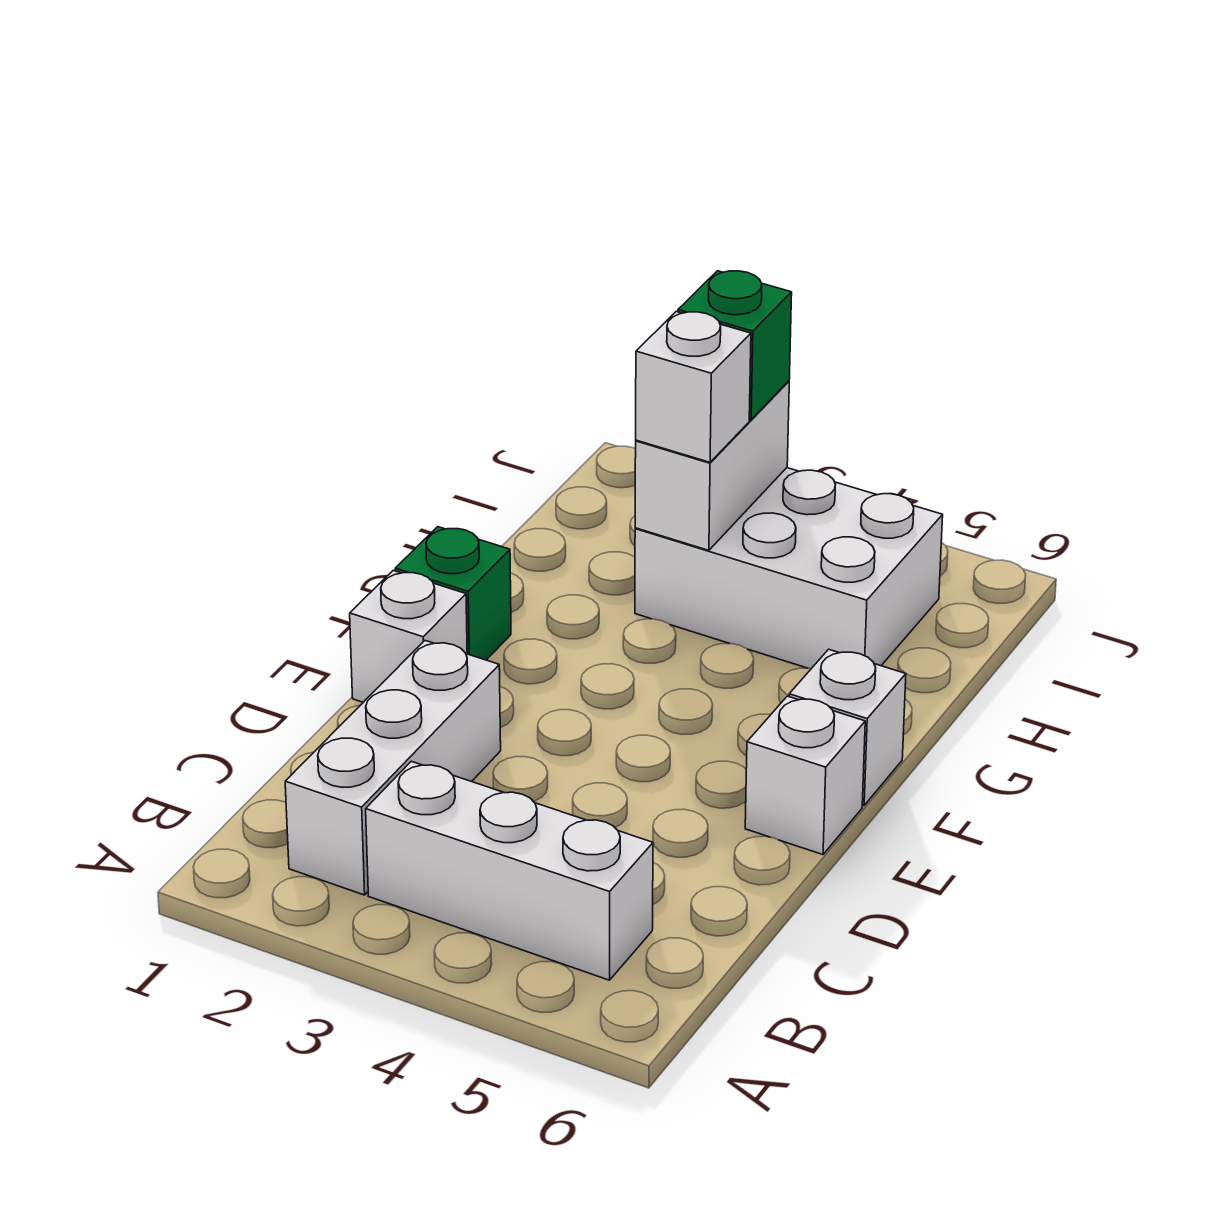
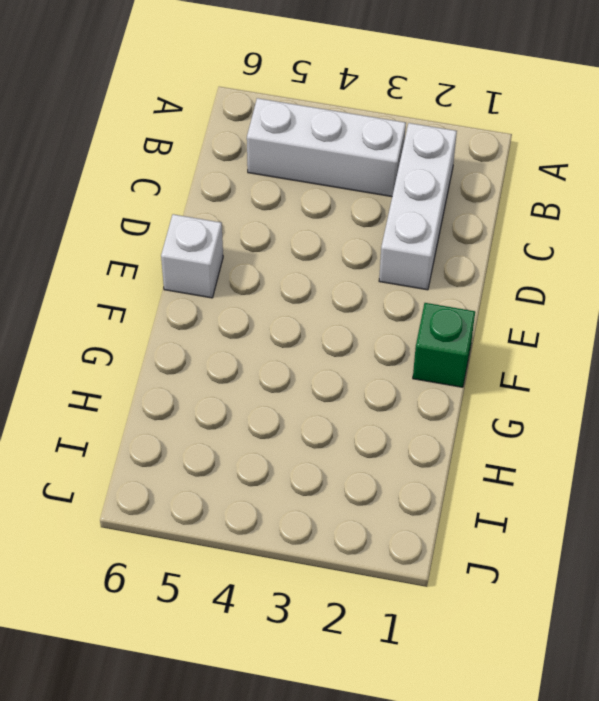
none -> white brick E1 level 1
none -> white brick F6 level 1

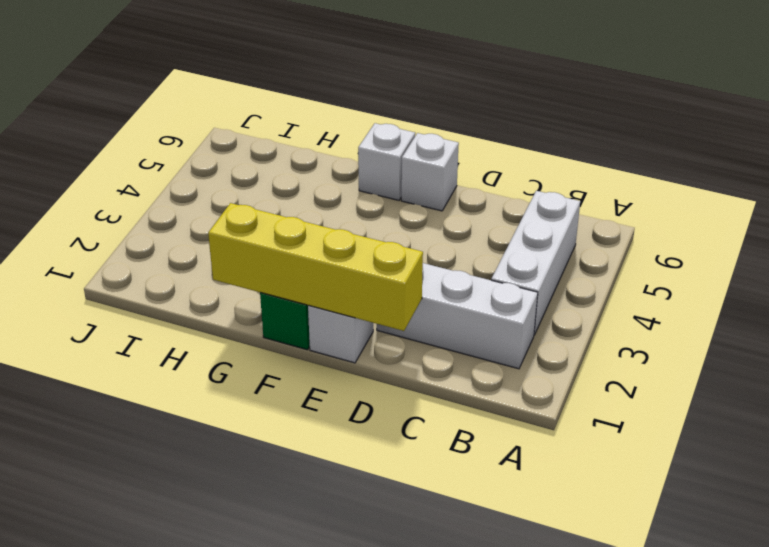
yellow brick D1:G1 level 2 -> none
none -> white brick H3:I5 level 1
none -> white brick H3:I3 level 2

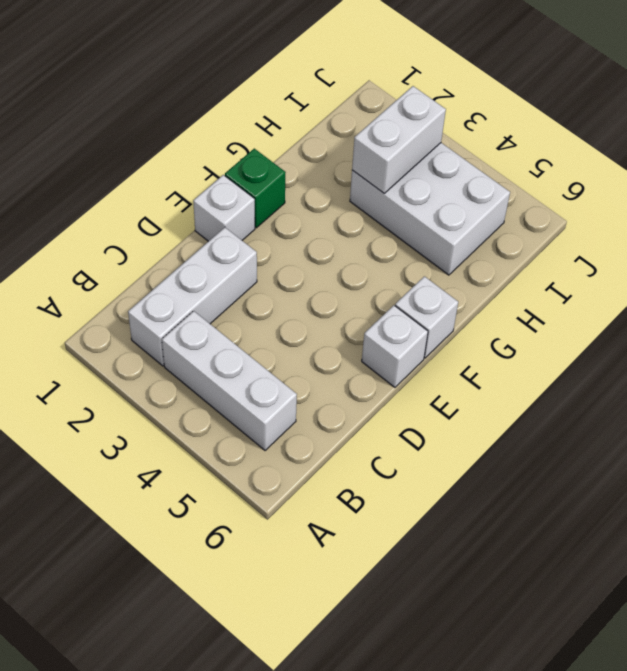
none -> white brick H3 level 3
none -> green brick I3 level 3

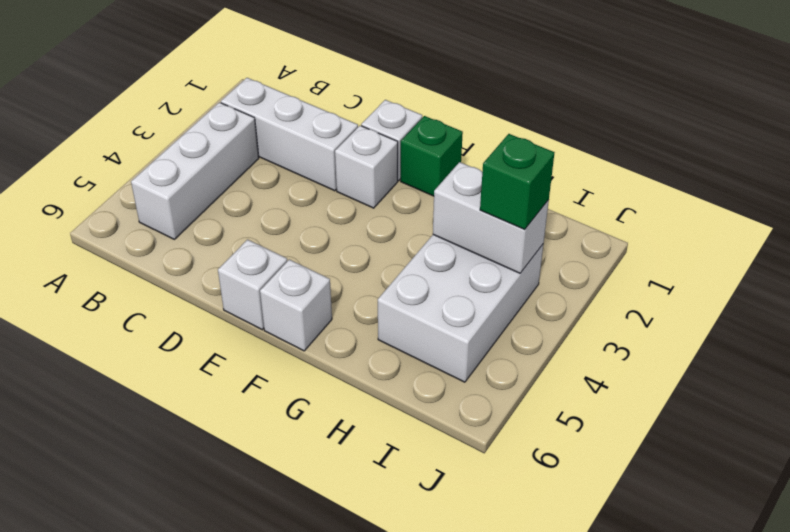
white brick E2 level 1 -> white brick H3 level 3

